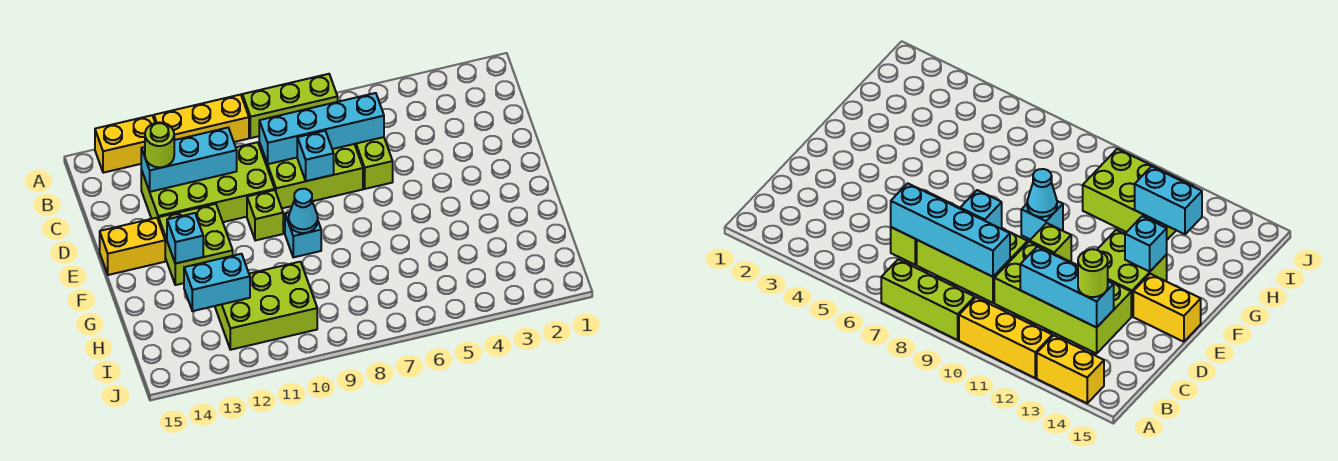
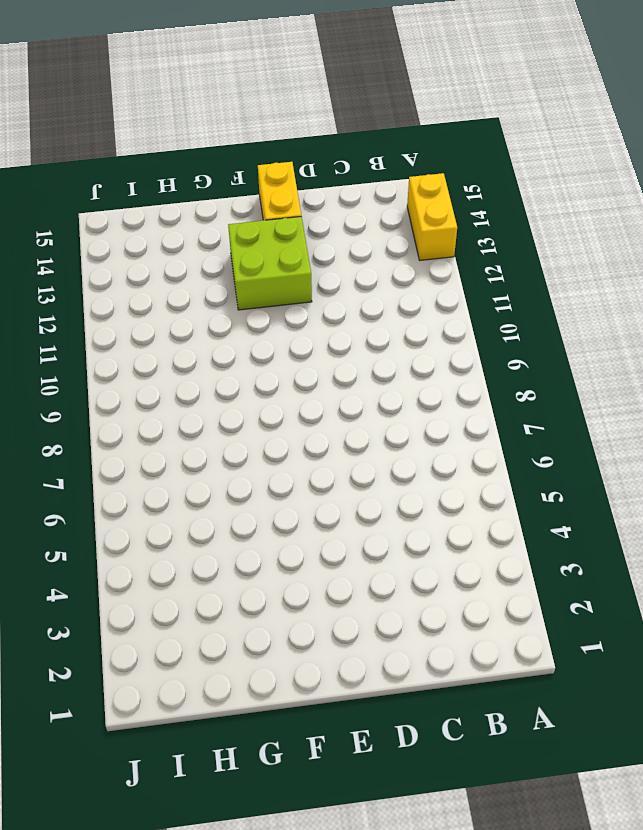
none -> lime brick A7:A9 level 1
none -> yellow brick A10:A12 level 1
none -> lime brick C6:D6 level 1

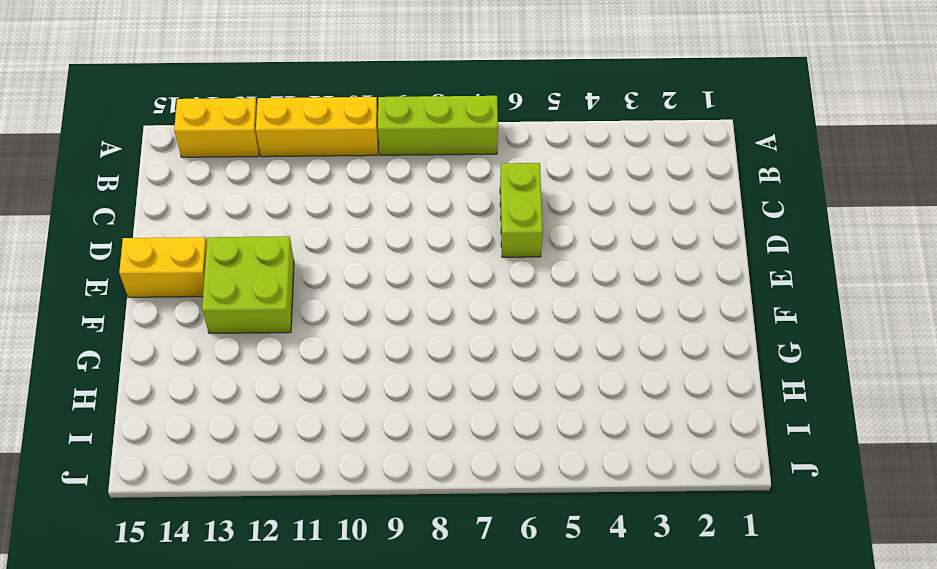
none -> lime brick C7:D9 level 1
none -> lime brick C10:D13 level 1
none -> lime brick E10 level 1

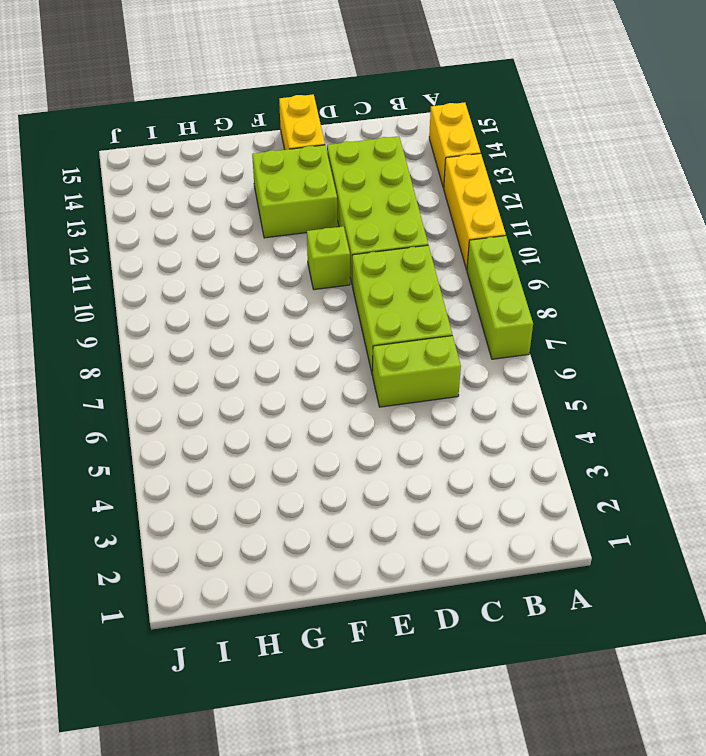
none -> cyan brick F9 level 1
none -> lime brick H10:I12 level 1
none -> cyan brick C6:C9 level 2

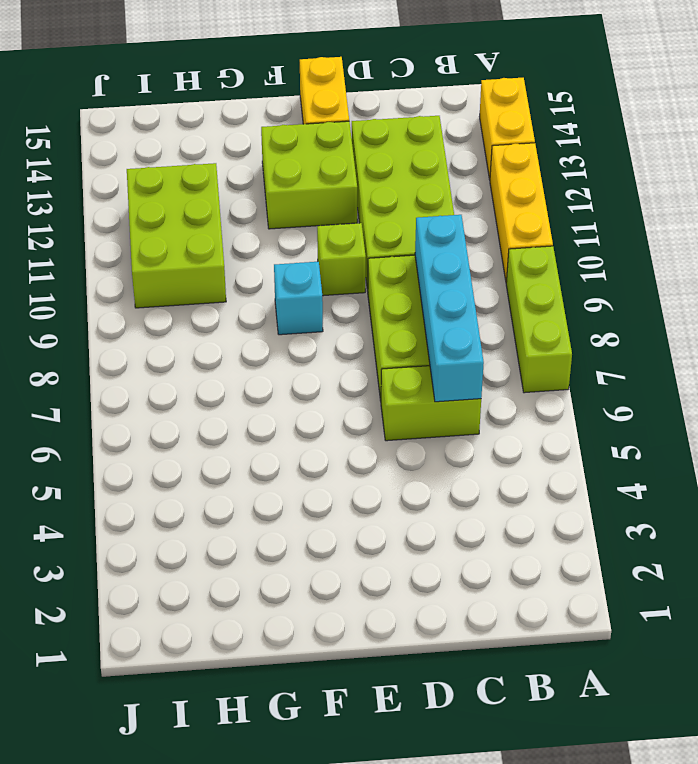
none -> cyan brick C11:C13 level 2
none -> cyan brick D8 level 2
none -> cyan cone F9 level 2

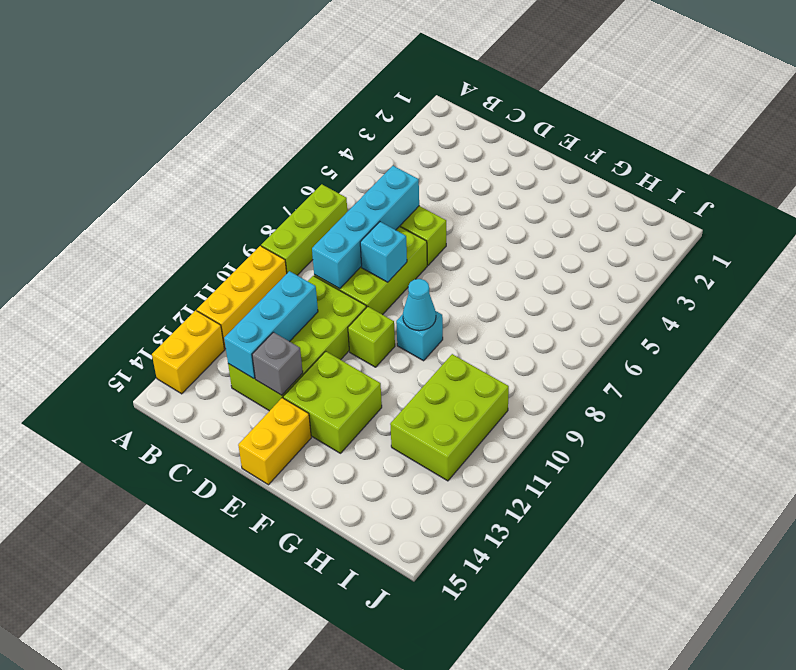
grey brick D13 level 2 -> none
none -> cyan brick F13 level 2
none -> cyan brick H12:H13 level 2
none -> lime round brick C13 level 3

